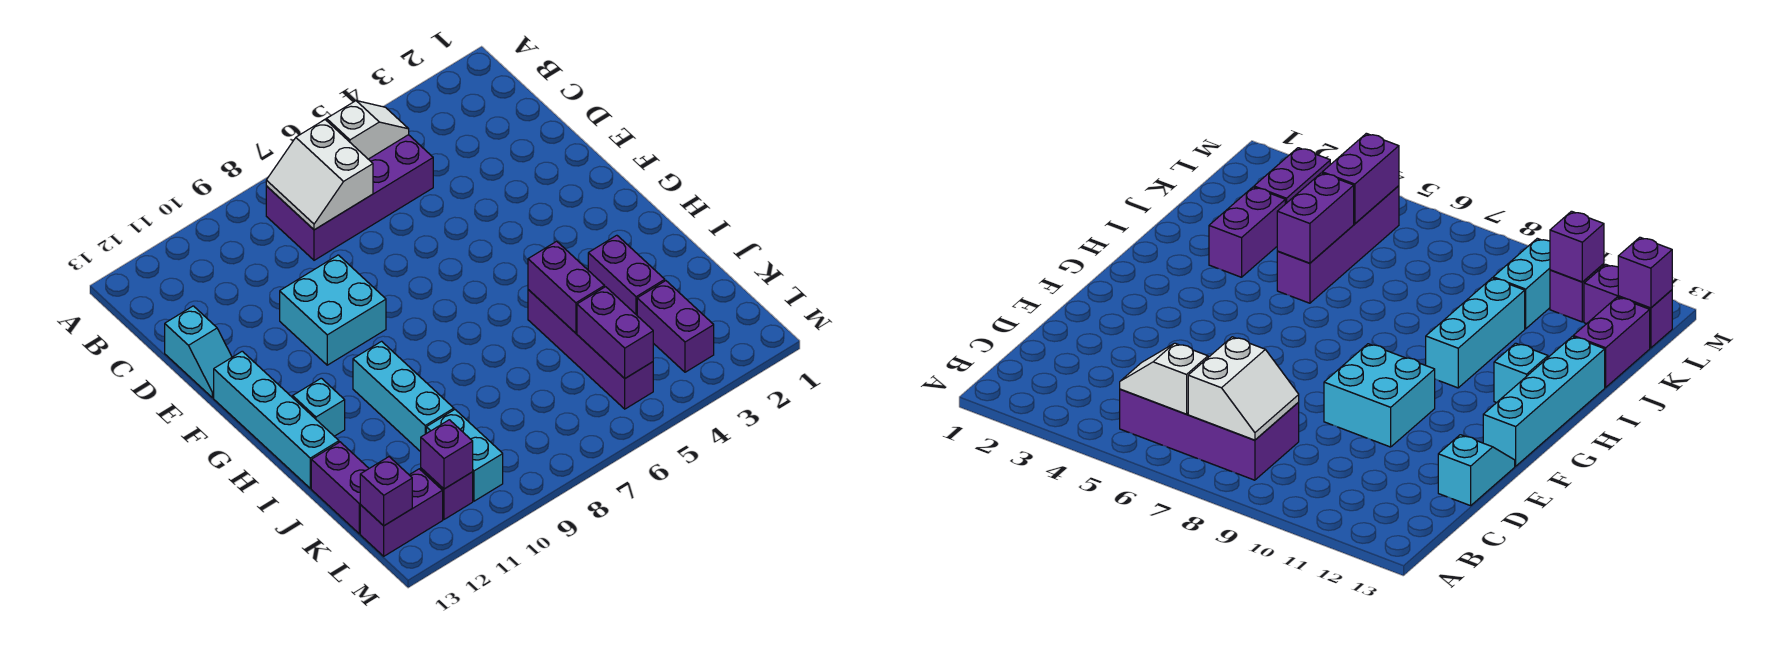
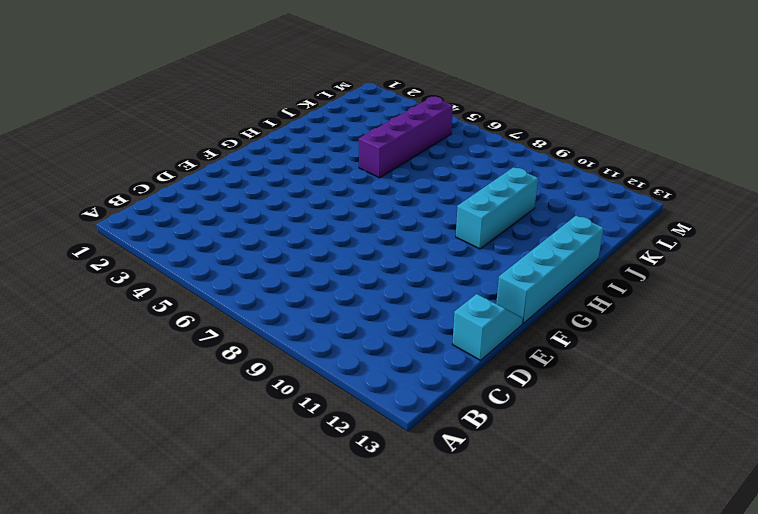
none -> purple brick B5:C8 level 1
none -> cyan brick E9:F10 level 1
none -> cyan brick H12 level 1

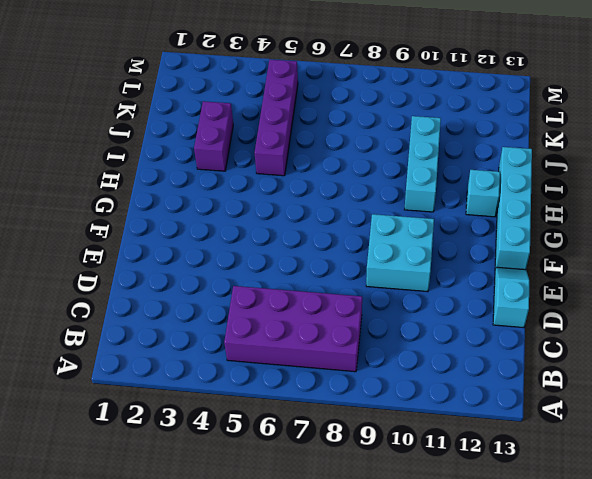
none -> purple brick J13:K13 level 1
none -> purple brick K3:L3 level 1
none -> cyan brick K10:L10 level 1

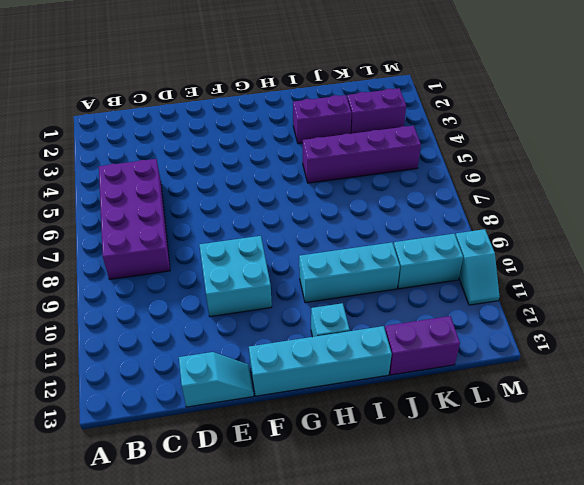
cyan slope M10:M11 level 1 top 10 -> none
none -> purple brick L11 level 1
none -> purple brick L12:L13 level 1
none -> white slope B5:B6 level 2 top 6

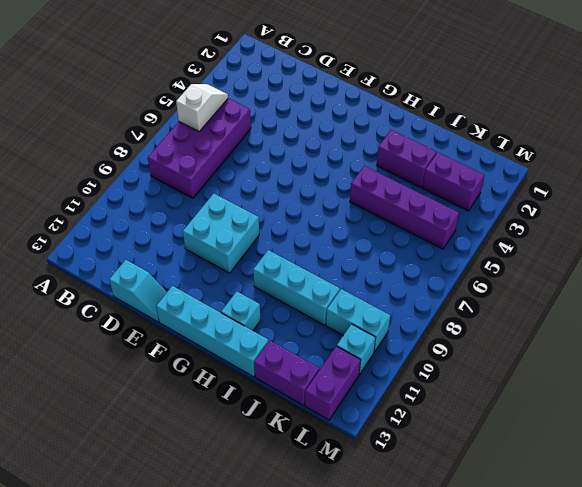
cyan brick L11 level 1 -> purple brick L11 level 1
none -> white slope B7:C8 level 2 top 7
none -> purple brick I5:J5 level 2
none -> purple brick K5:L5 level 2

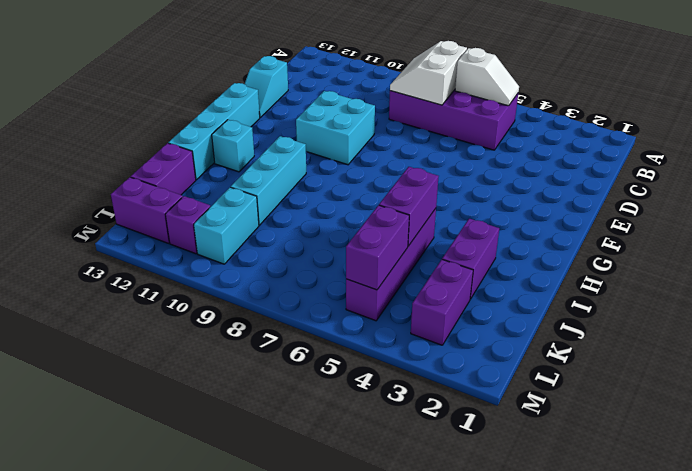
none -> purple brick L11 level 2
none -> purple brick L13 level 2

